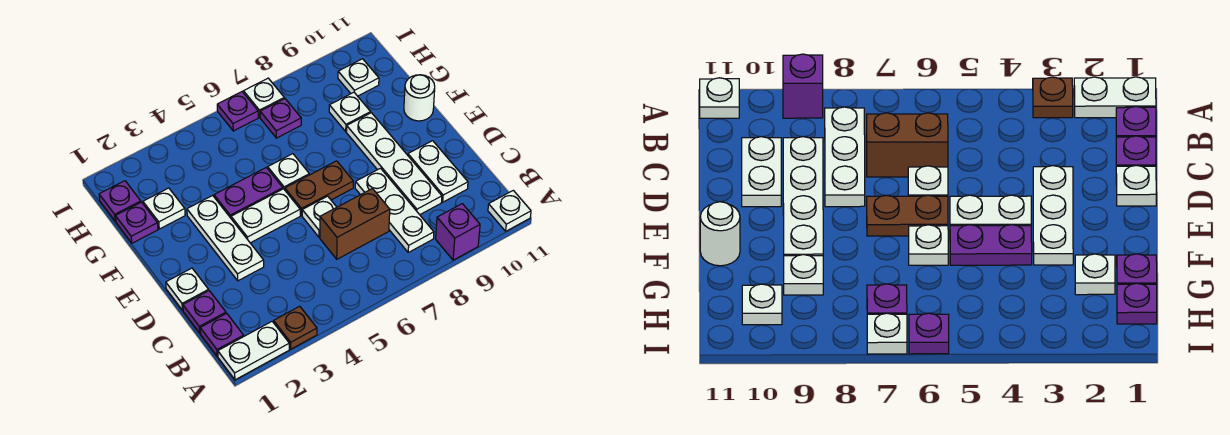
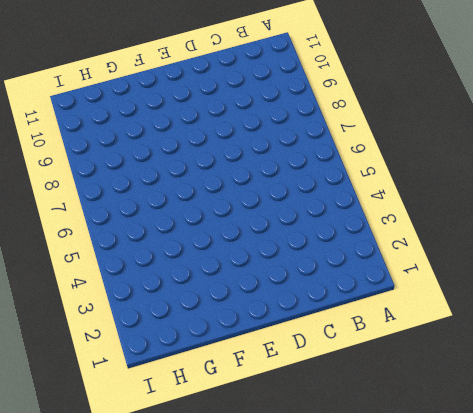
none -> white plate A1:A2 level 1
none -> brown plate A3 level 1
none -> purple brick A9 level 1

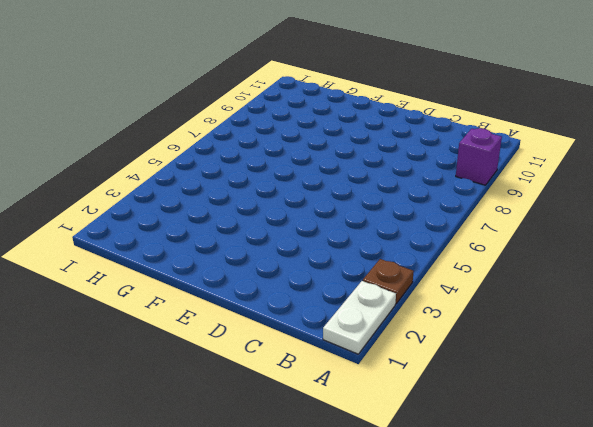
none -> white plate A11 level 1
none -> purple plate B1 level 1
none -> white plate B8:D8 level 1

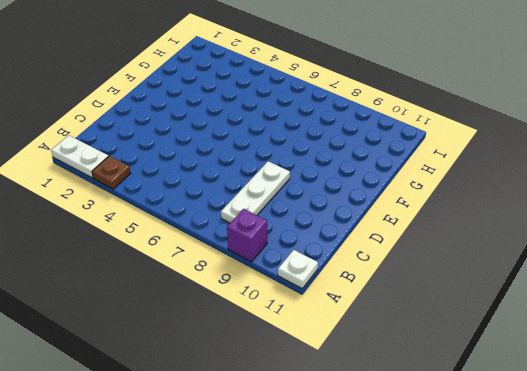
none -> purple plate B1 level 1
none -> purple plate C1 level 1
none -> brown brick C6:C7 level 1

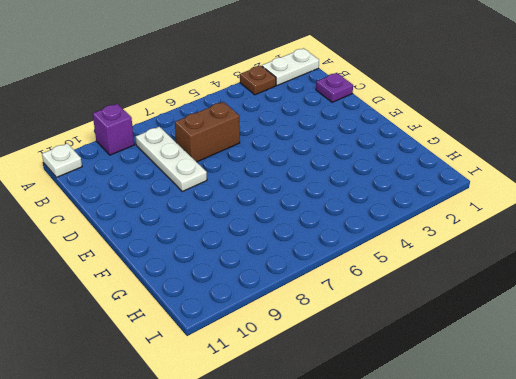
none -> purple plate B1 level 1
none -> white plate C9:F9 level 1
none -> white plate C10:D10 level 1

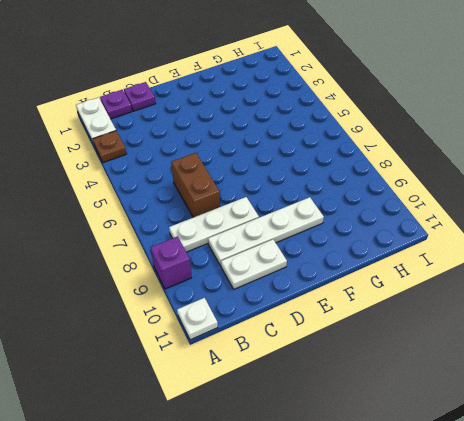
none -> white plate D1 level 1
none -> white plate D3:F3 level 1
none -> white plate D6 level 1

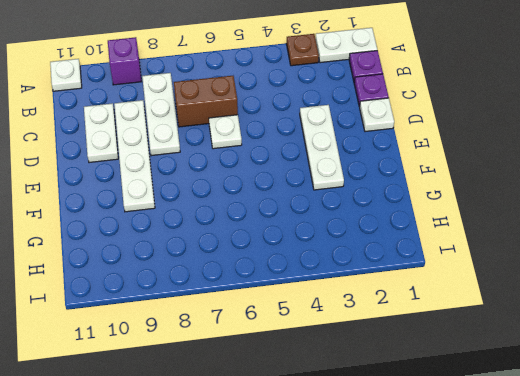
none -> white plate E4:E5 level 1
none -> brown plate E6:E7 level 1
none -> purple plate F4:F5 level 1

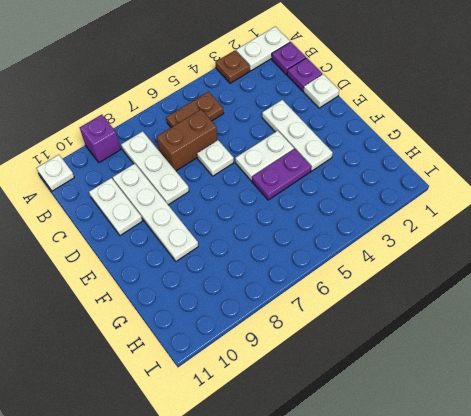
brown plate B5:B6 level 1 -> brown plate E6:E7 level 1
none -> white plate F6 level 1
none -> white round brick F11 level 1
none -> purple plate G1 level 1

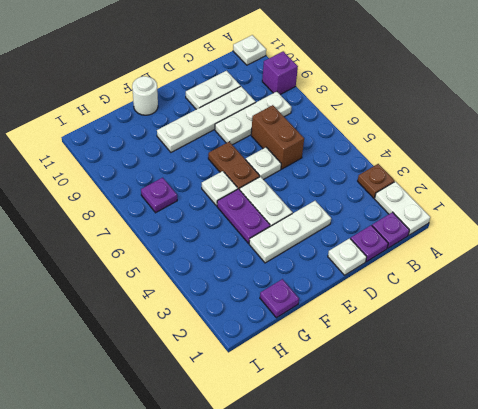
none -> white plate G2 level 1
none -> white plate G9 level 1
none -> purple plate H1 level 1

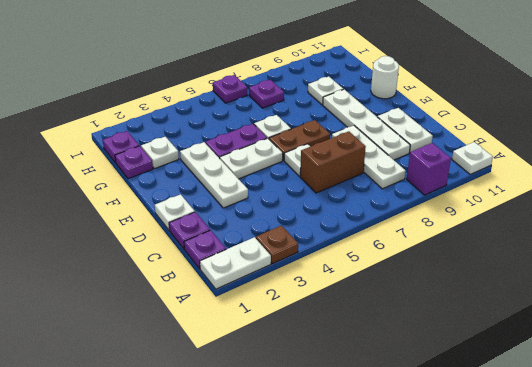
none -> white plate H10 level 1
none -> white plate I7 level 1

